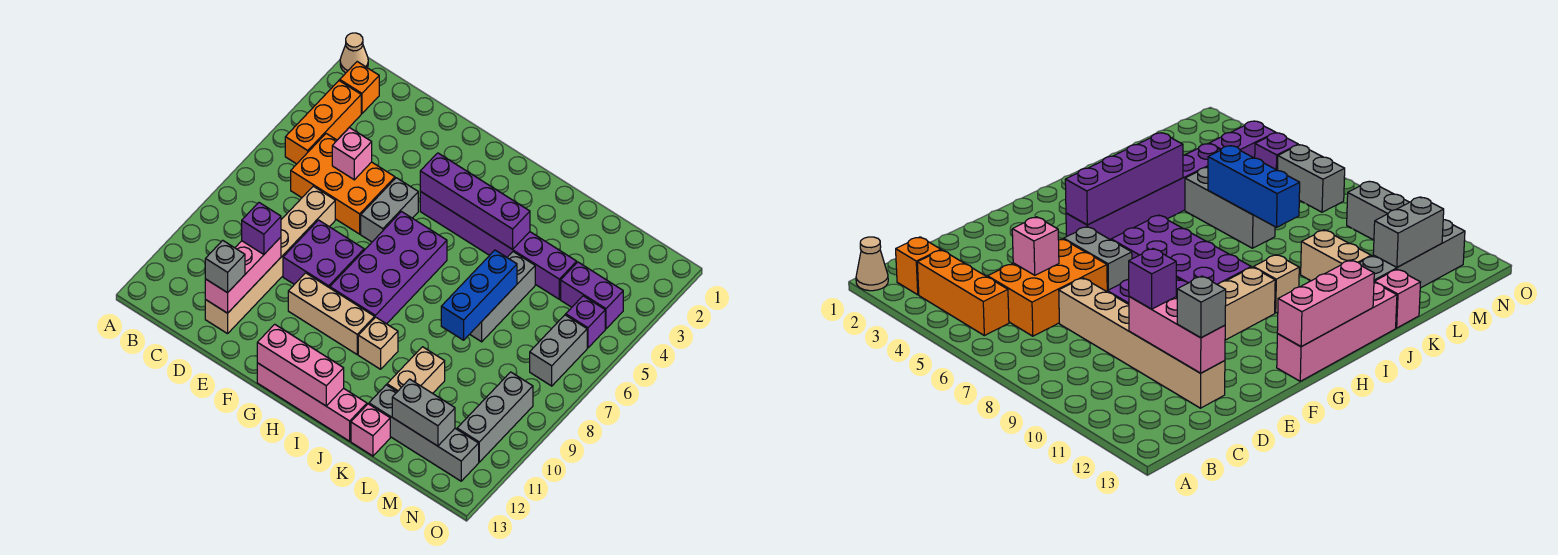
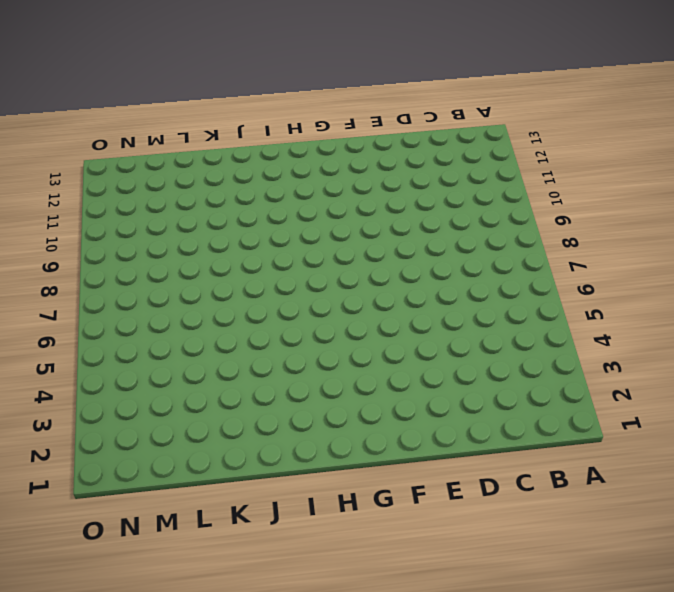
none -> tan cone A1 level 1
none -> orange brick B2 level 1
none -> orange brick B3:B5 level 1

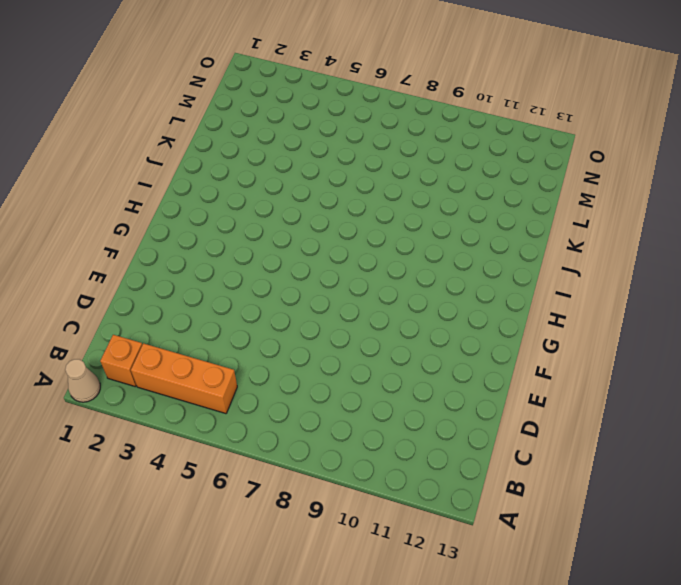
none -> orange brick C5:E6 level 1
none -> tan brick D7:D12 level 1
none -> purple brick E8:F9 level 1

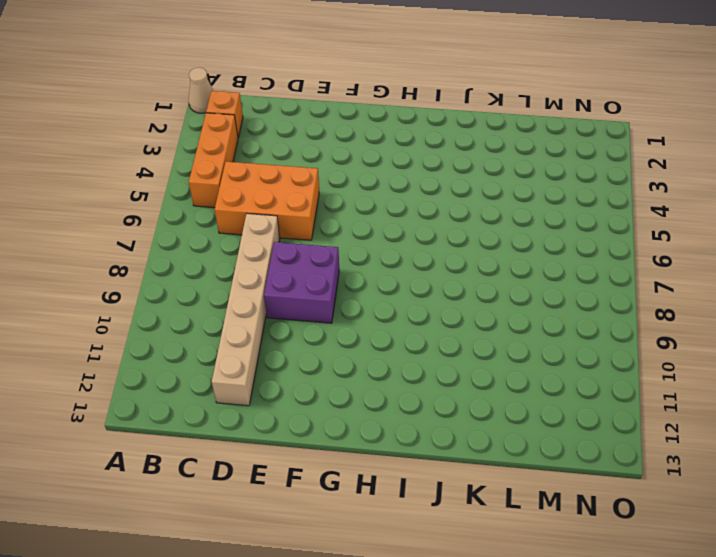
none -> grey brick F5:F6 level 1
none -> tan brick F10:H10 level 1
none -> purple brick G4:L4 level 1

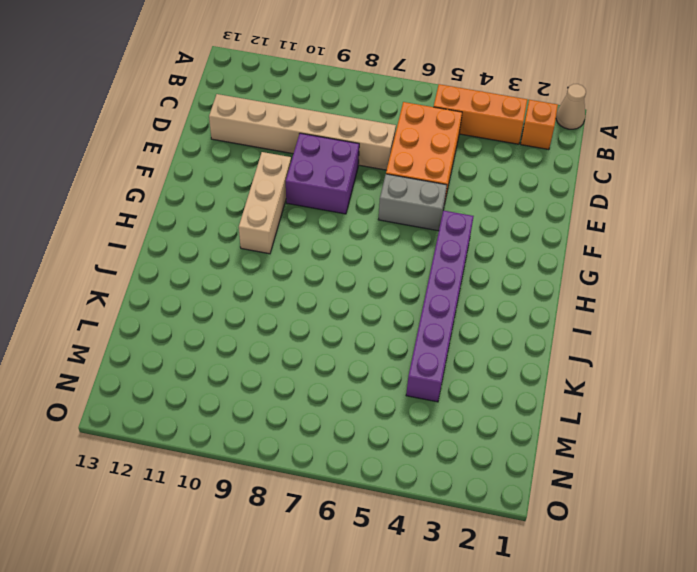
none -> purple brick G6:H9 level 1
none -> pink brick G13:J13 level 1
none -> tan brick I10 level 1

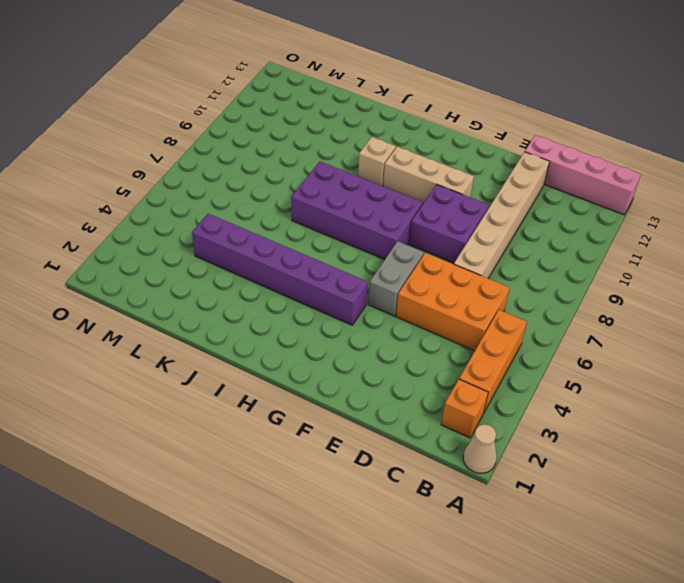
pink brick A13:D13 level 1 -> pink brick G13:J13 level 1
purple brick G7:J8 level 1 -> purple brick G6:H9 level 1
none -> grey brick K5:K7 level 1
none -> tan brick K10:K11 level 1
none -> grey brick K12:N12 level 1

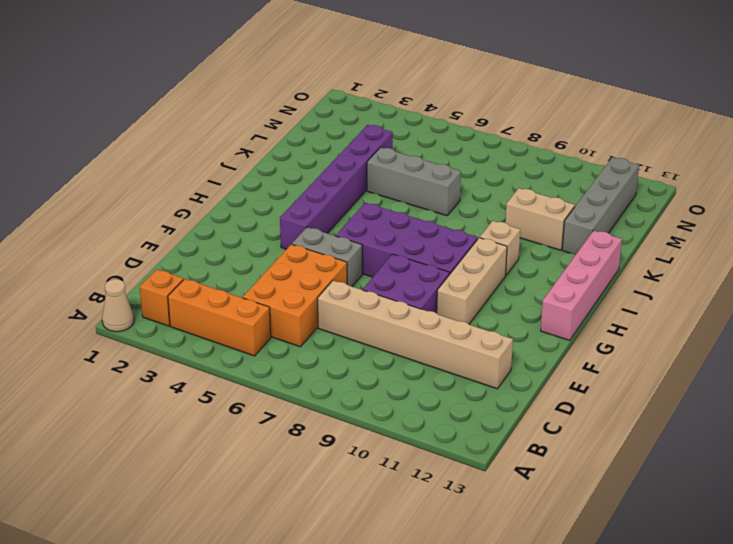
none -> pink brick K13 level 1
none -> purple brick M4:N4 level 1
none -> purple brick N5 level 1

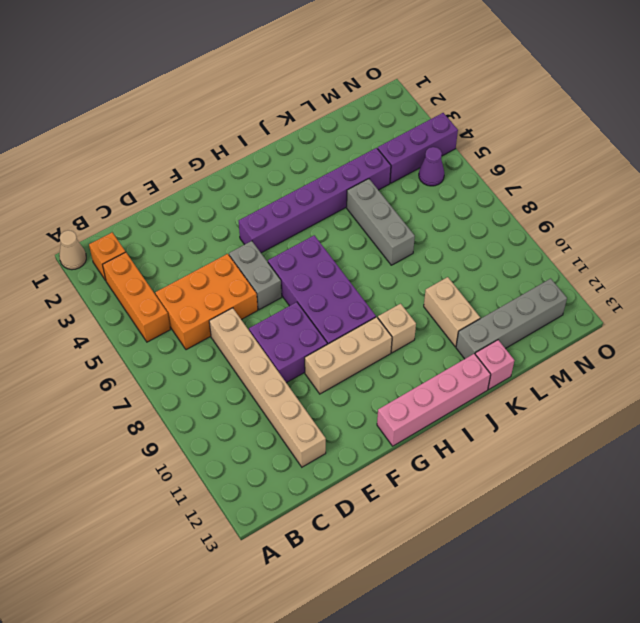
purple brick M4:O4 level 1 -> purple brick M4:N4 level 1
purple cone N5 level 1 -> purple brick N5 level 1
none -> grey brick N6:N7 level 1
none -> grey brick N9:N11 level 1
none -> pink brick D5 level 2

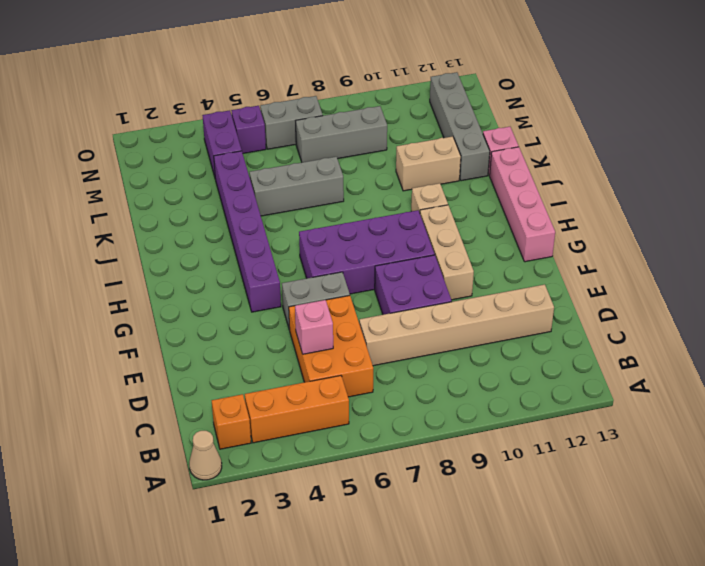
grey brick M7:M9 level 1 -> grey brick N9:N11 level 1
none -> pink brick D10:D12 level 2
none -> purple brick G4:J4 level 2
none -> pink brick G13:I13 level 2

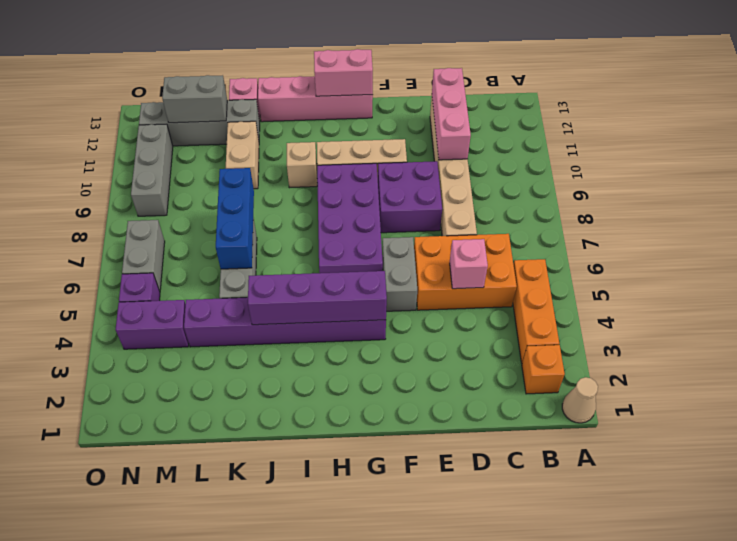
pink brick G13:H13 level 2 -> pink brick G13:I13 level 2
none -> purple brick D10 level 3
none -> grey brick D12 level 3

